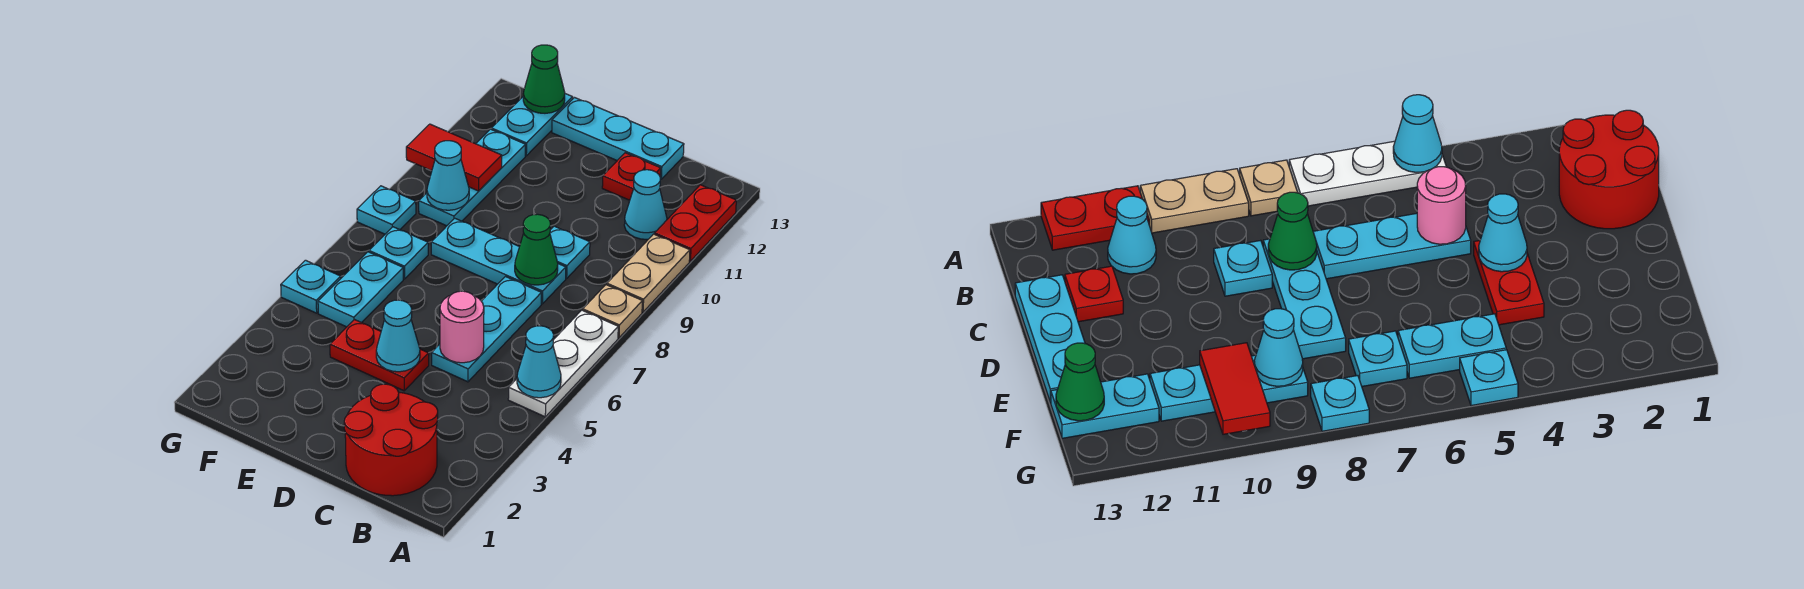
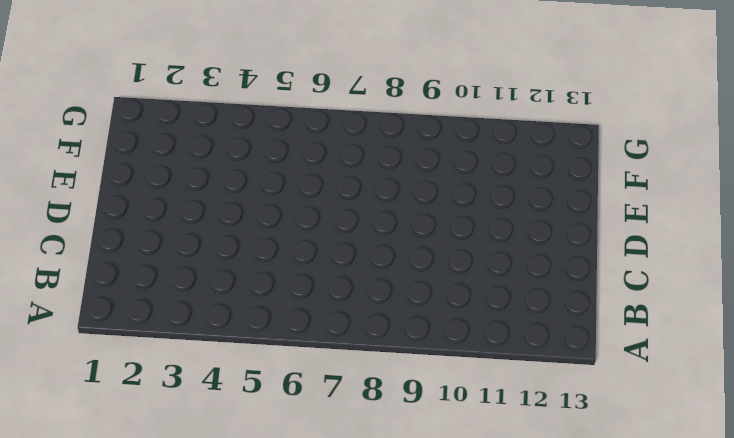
none -> white plate A5:A7 level 1
none -> tan plate A8 level 1
none -> tan plate A9:A10 level 1

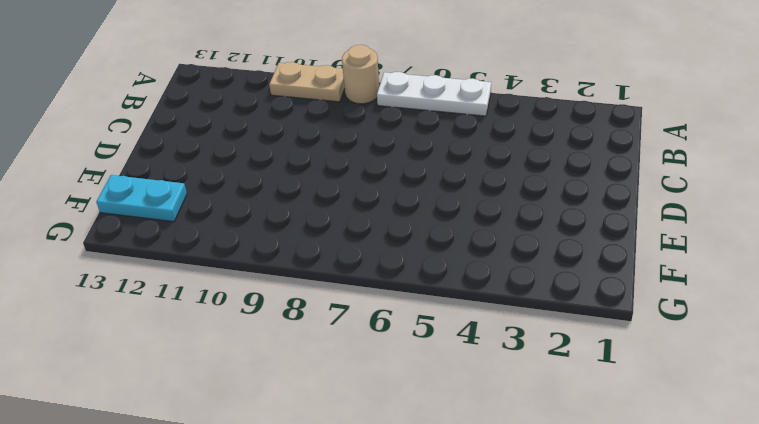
tan round brick A8 level 1 -> tan plate A8 level 1
none -> red plate A11:A12 level 1
none -> red round brick B1:C2 level 1
none -> cyan cone B11 level 1

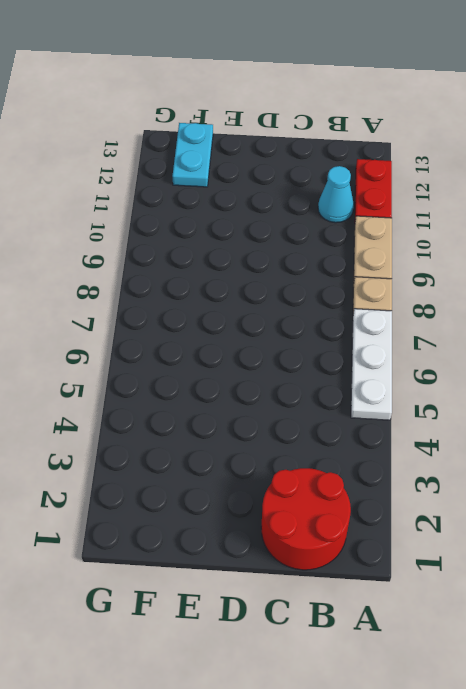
none -> cyan plate C5:C7 level 1
none -> cyan plate C8:E8 level 1
none -> cyan plate C9 level 1

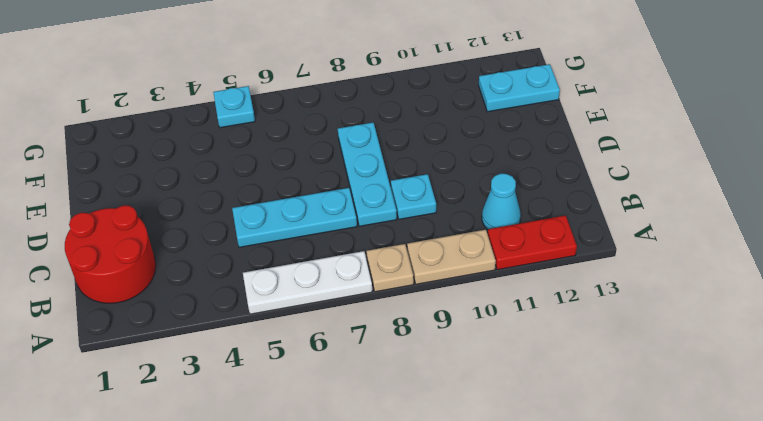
none -> red plate C12 level 1
none -> cyan plate C13:E13 level 1
none -> red plate D4:E4 level 1

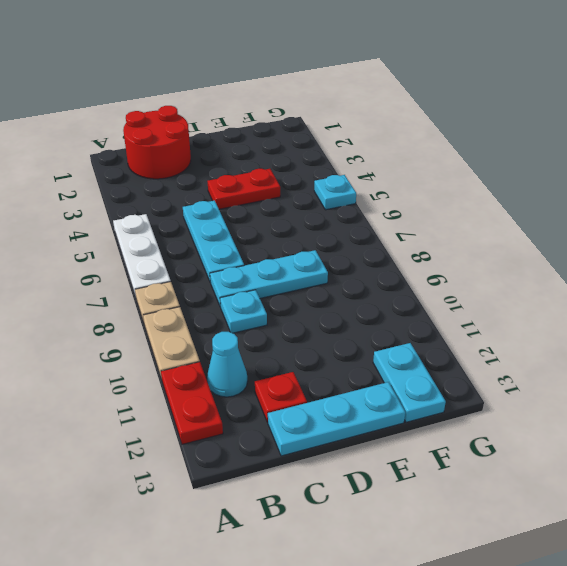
none -> cyan plate F5:F6 level 1
none -> cyan plate F7 level 1
none -> cyan plate F9:F11 level 1

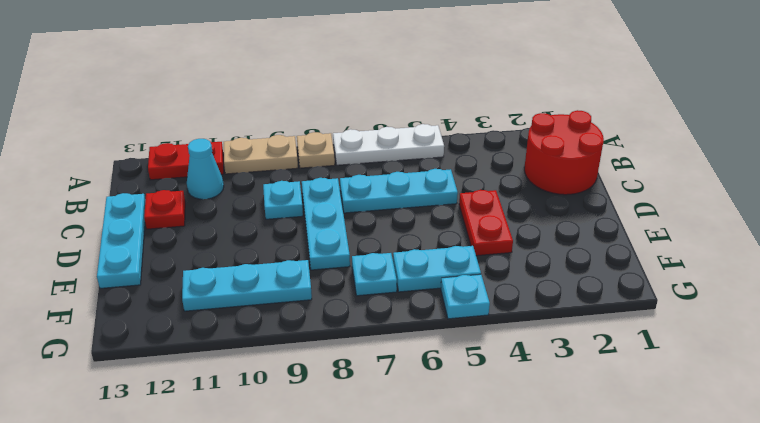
none -> cyan plate F12:F13 level 1
none -> cyan plate G8 level 1
none -> cyan cone A5 level 2

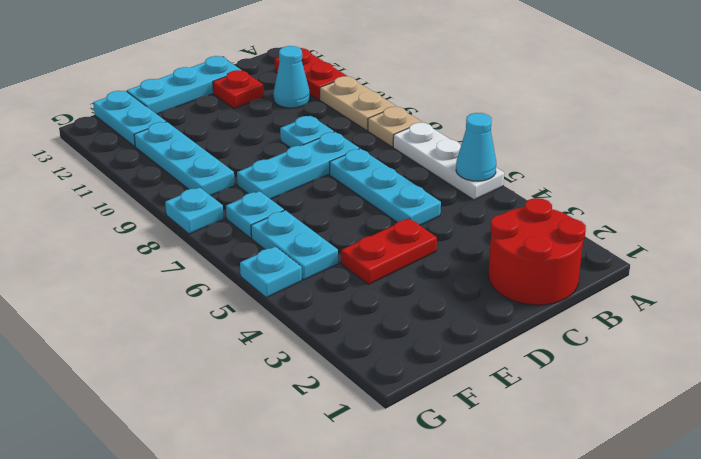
none -> pink round brick C5 level 2
none -> green cone C8 level 2
none -> cyan cone D4 level 2

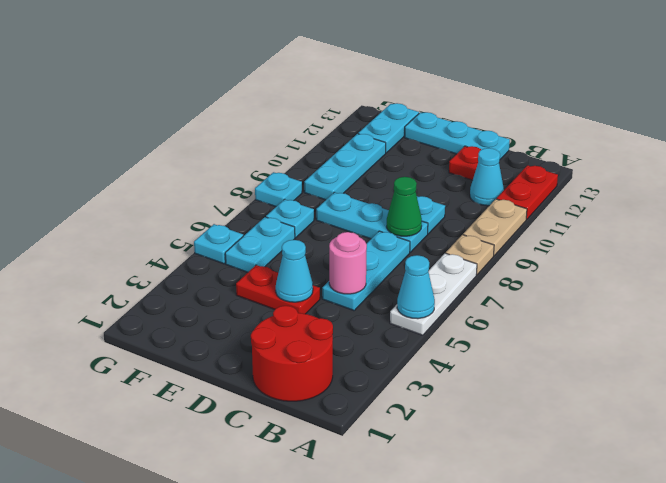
none -> cyan cone F9 level 2
none -> red tile F10:G10 level 2
none -> green cone F13 level 2

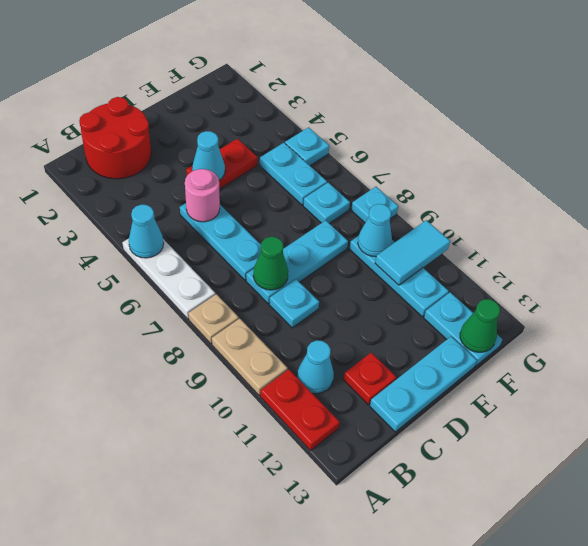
cyan tile F10:G10 level 2 -> red tile F10:G10 level 2

